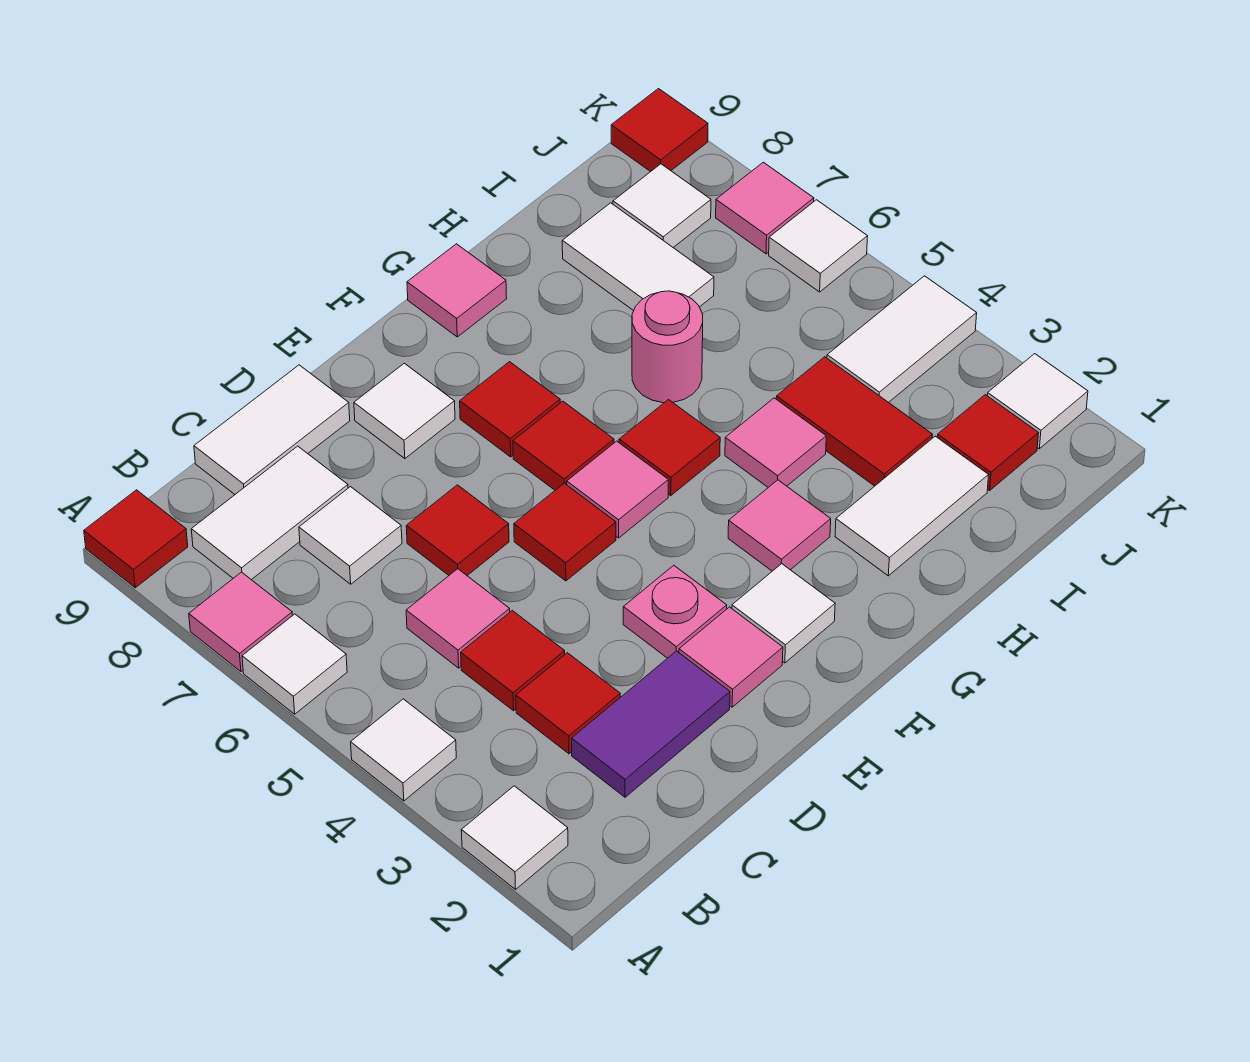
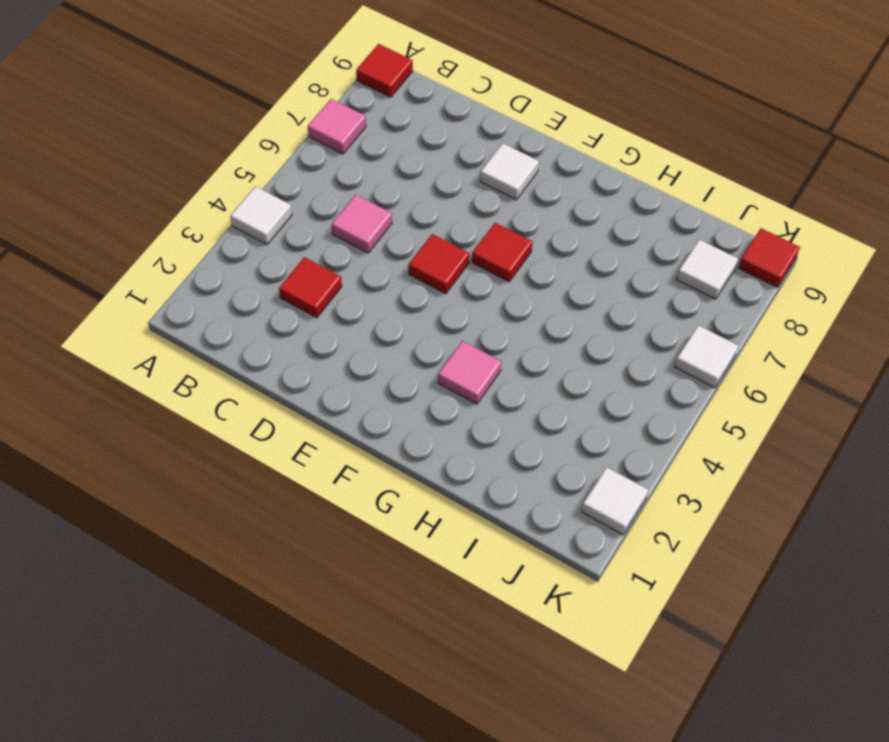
none -> white tile A2 level 1
none -> white tile A6 level 1
none -> white tile B8:C8 level 1
none -> purple tile C2:D2 level 1

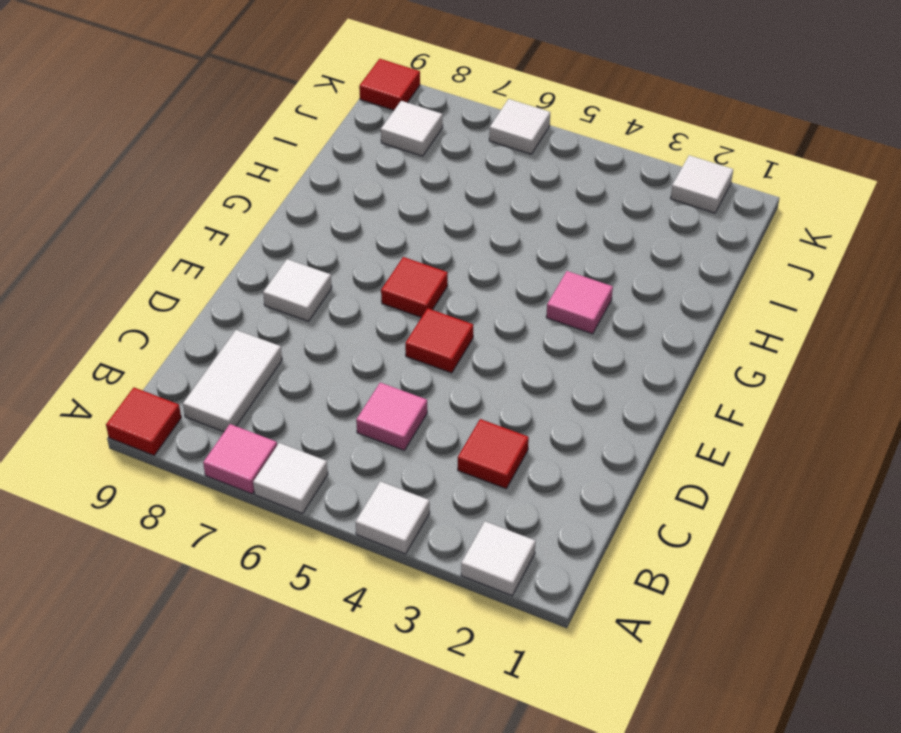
none -> purple tile C2:D2 level 1
none -> red tile C4 level 1
none -> white tile C7 level 1
none -> white tile C9:D9 level 1

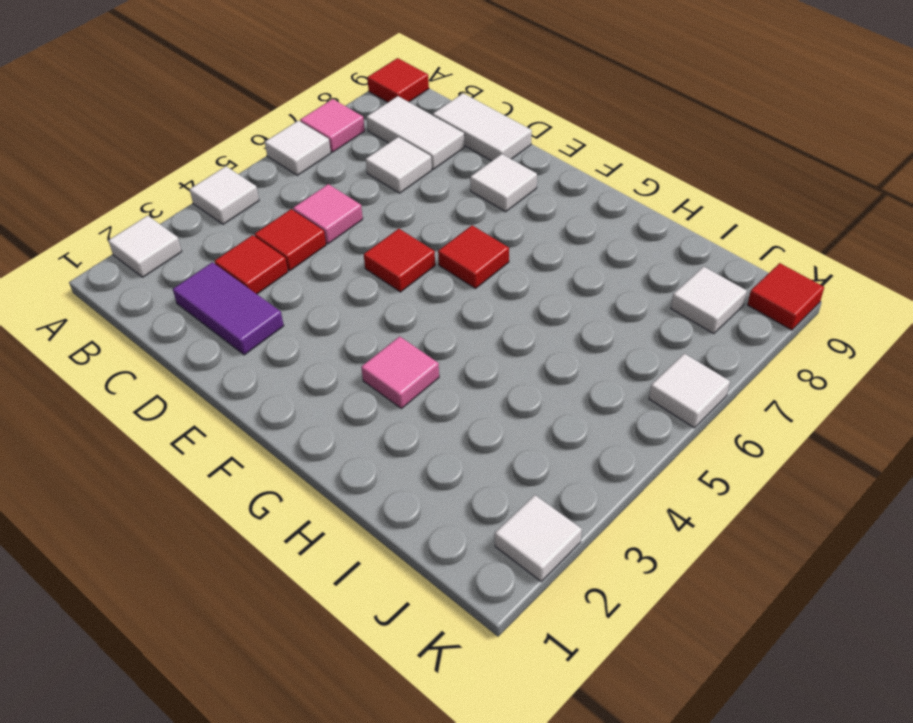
none -> red tile D6 level 1
none -> pink tile E2 level 1
none -> pink plate E3 level 1
none -> white tile F2 level 1

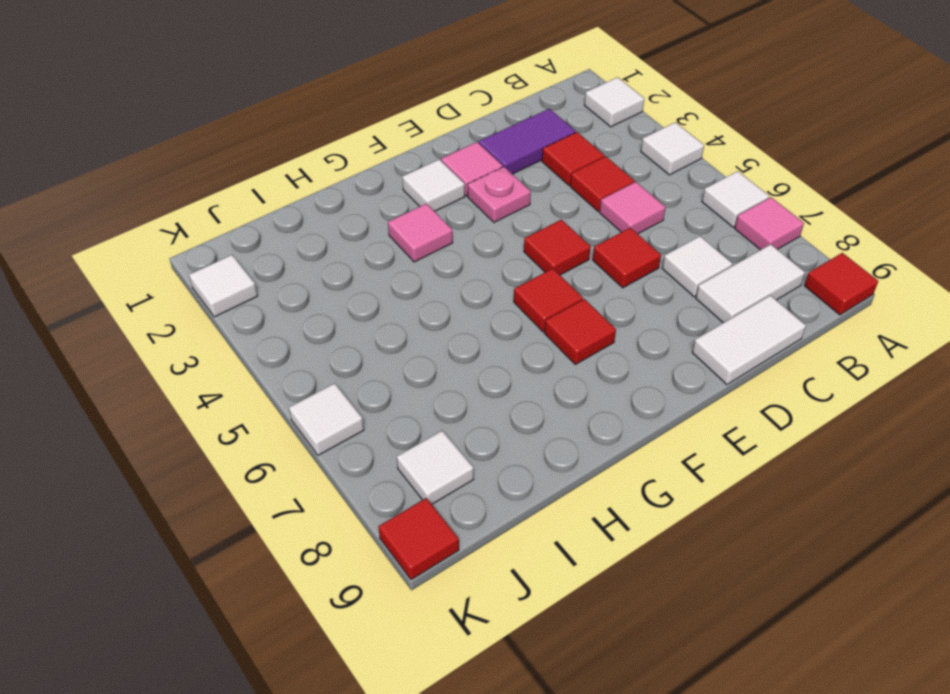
none -> white tile E8 level 1
none -> pink tile F5 level 1
none -> red tile G5 level 1
none -> pink tile G9 level 1

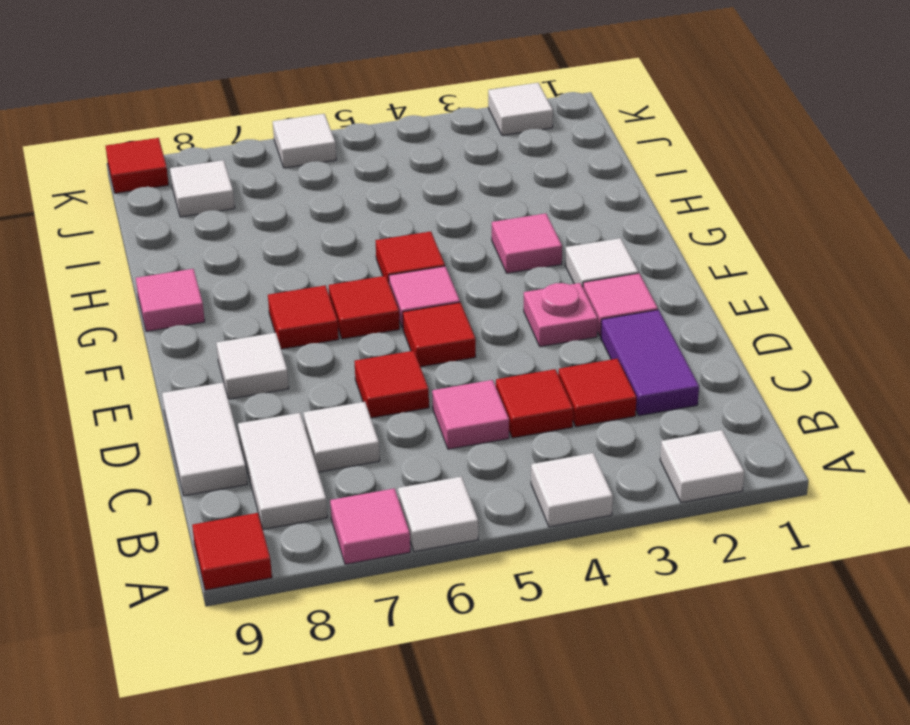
none -> white tile H2:I2 level 1
none -> pink tile H4 level 1
none -> pink round brick H6 level 1
none -> red tile I3:I4 level 1

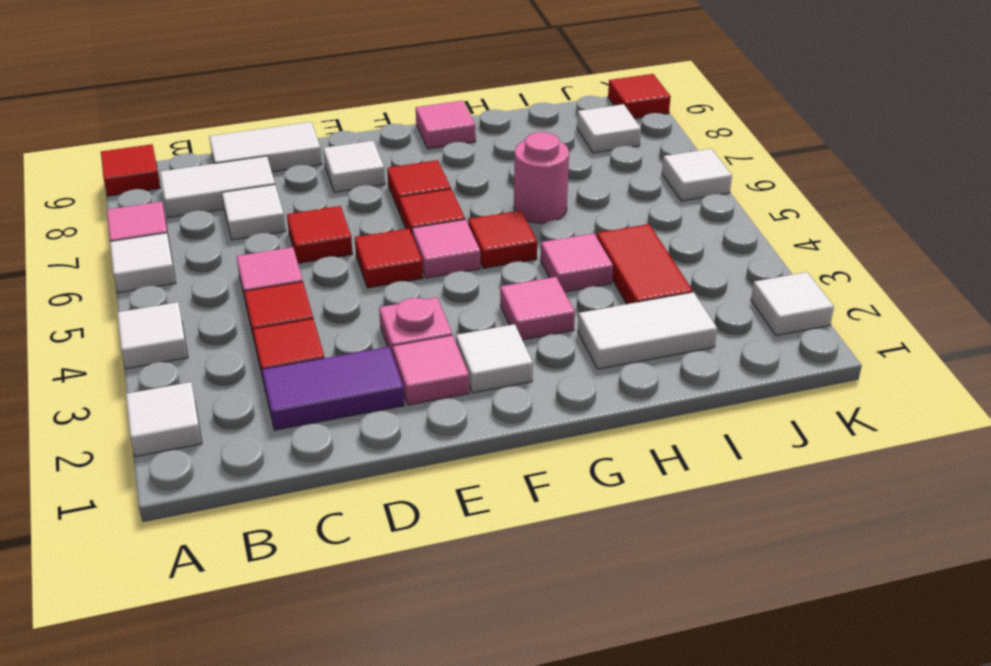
none -> white tile I7:I8 level 1
none -> red tile J2 level 1
none -> white tile J4:K4 level 1
none -> pink tile K7 level 1

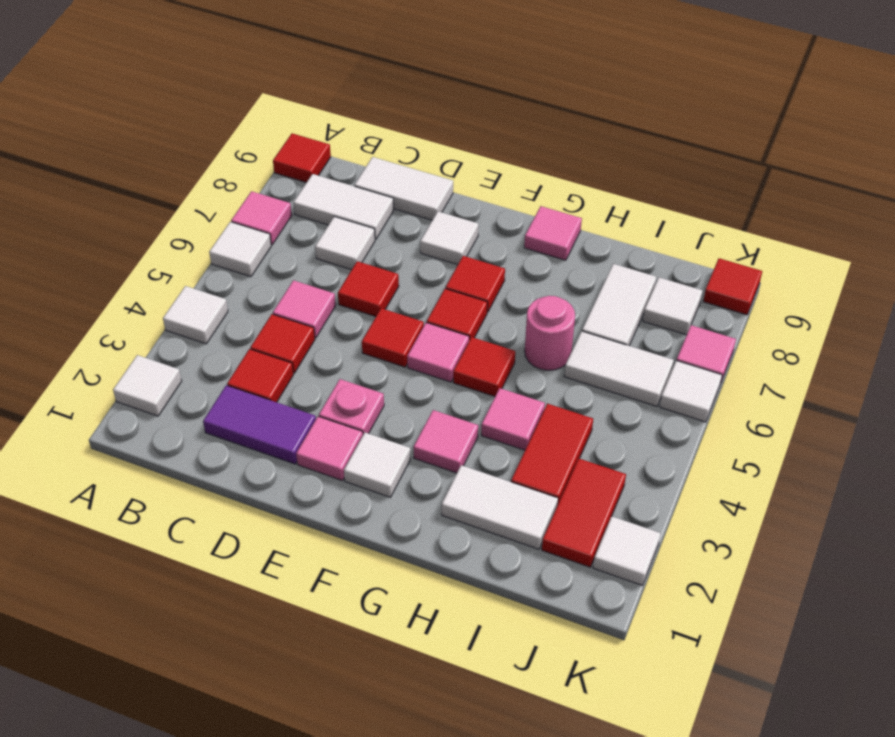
white tile I6:J6 level 1 -> white tile J4:K4 level 1
red tile J2:J3 level 1 -> red tile J2 level 1

